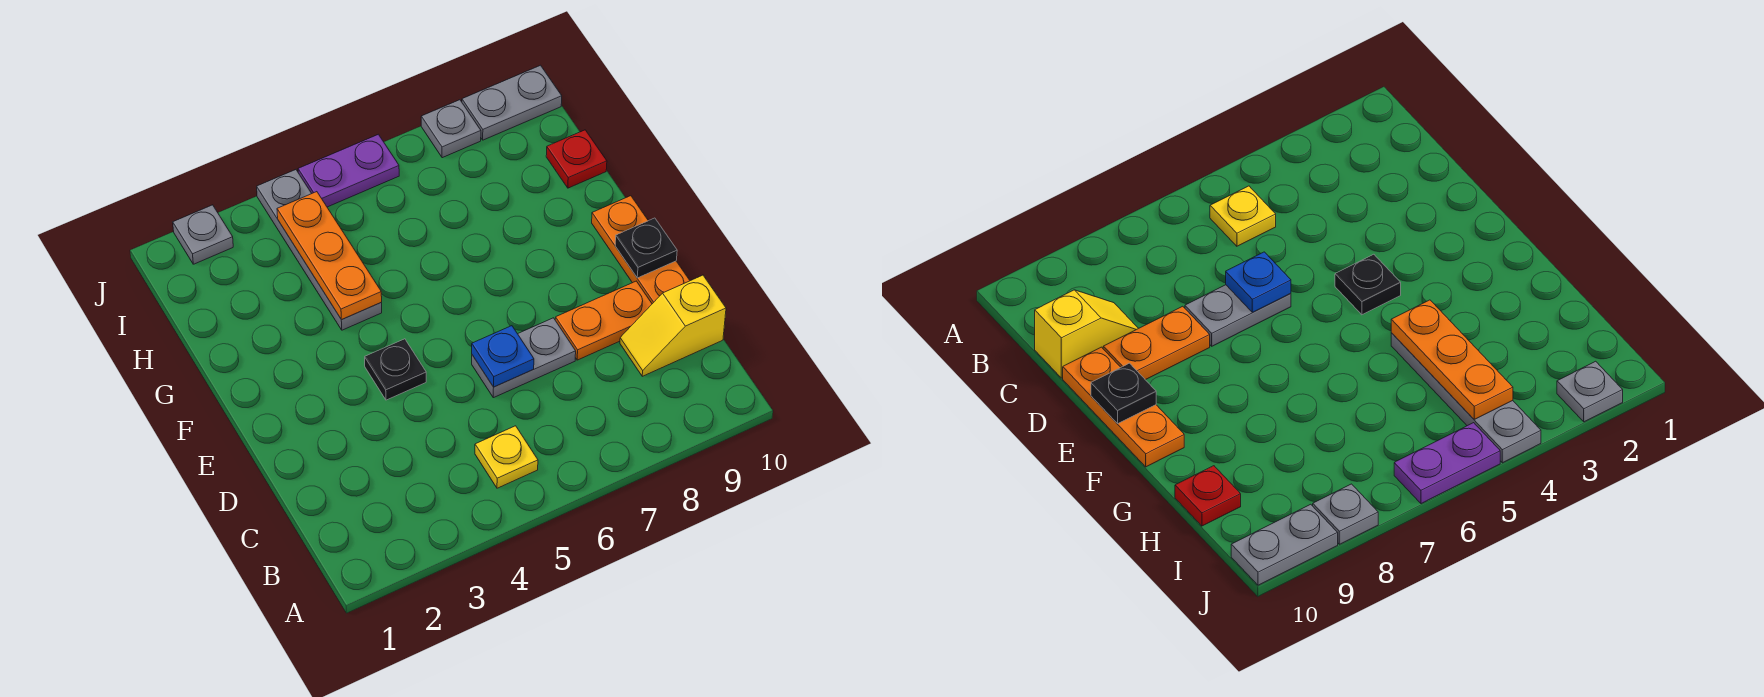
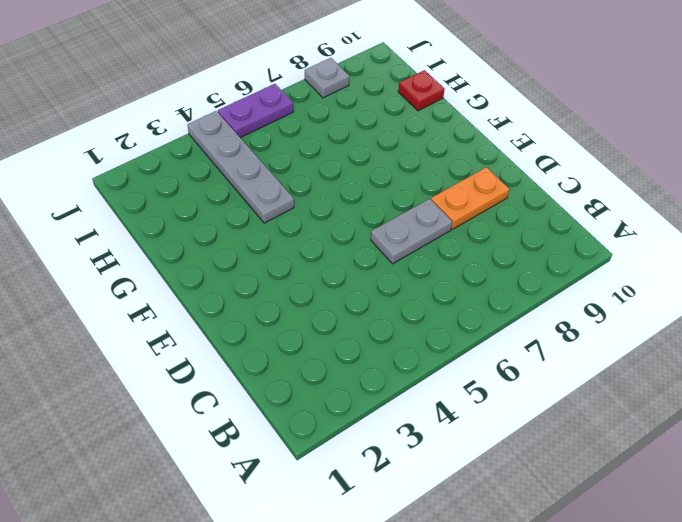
none -> yellow plate B5 level 1
none -> yellow slope C9:C10 level 1 top 10
none -> orange plate D10:F10 level 1

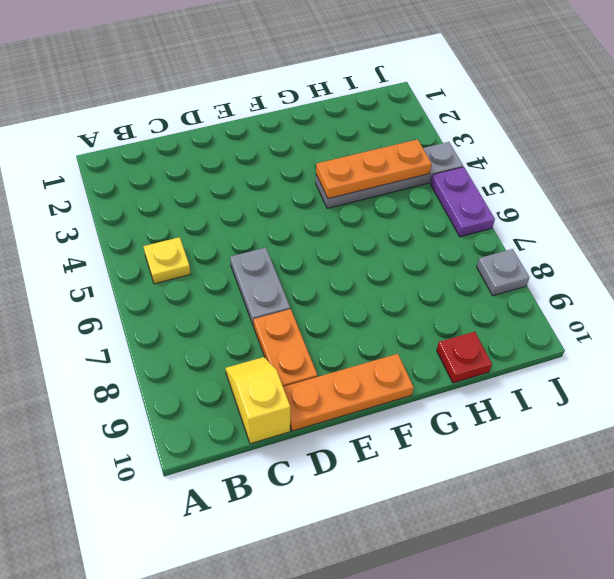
none -> black plate E4 level 1
none -> grey plate J2 level 1
none -> grey plate J9:J10 level 1

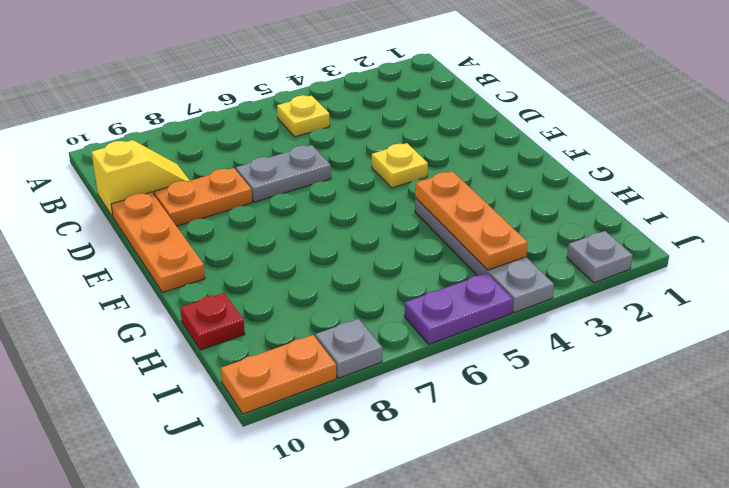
yellow plate E4 level 1 -> black plate E4 level 1
orange plate J9:J10 level 1 -> grey plate J9:J10 level 1
none -> blue plate D6 level 2
none -> black plate E10 level 2

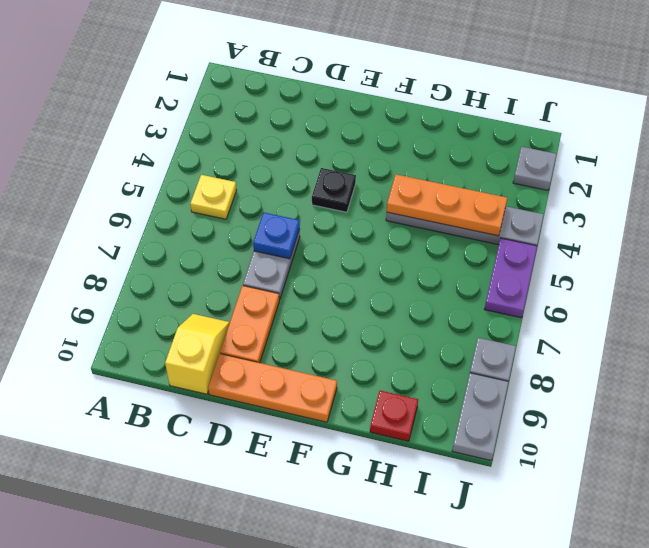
none -> black plate E10 level 2

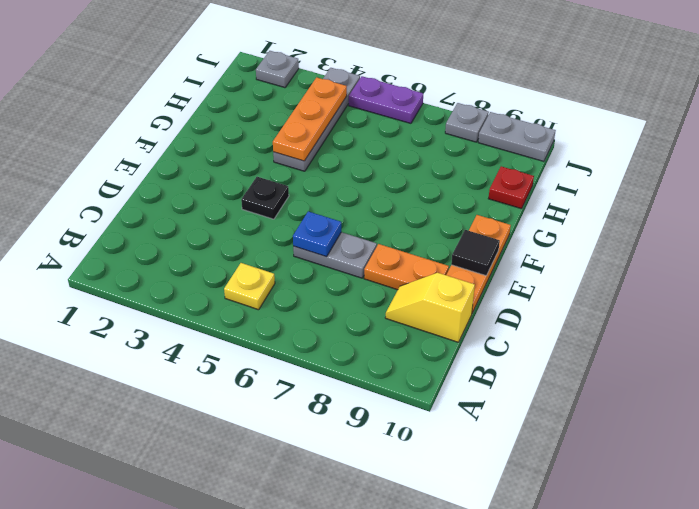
black tile E10 level 2 -> black plate E10 level 2

